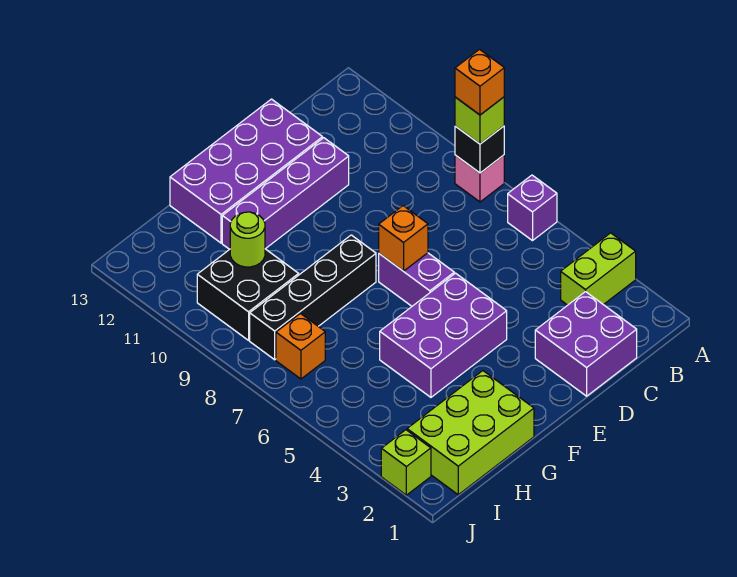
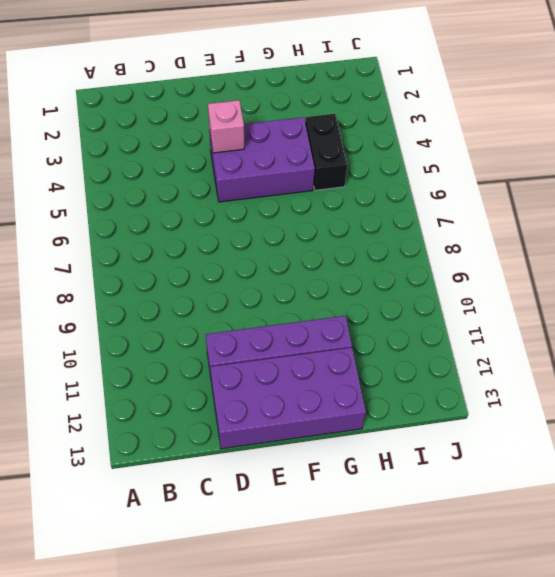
pink brick E4 level 2 -> pink brick A8 level 1
black brick H4:H5 level 1 -> none
none -> lime brick A3:B3 level 1
none -> purple brick A6 level 1
none -> purple brick C1:D2 level 1

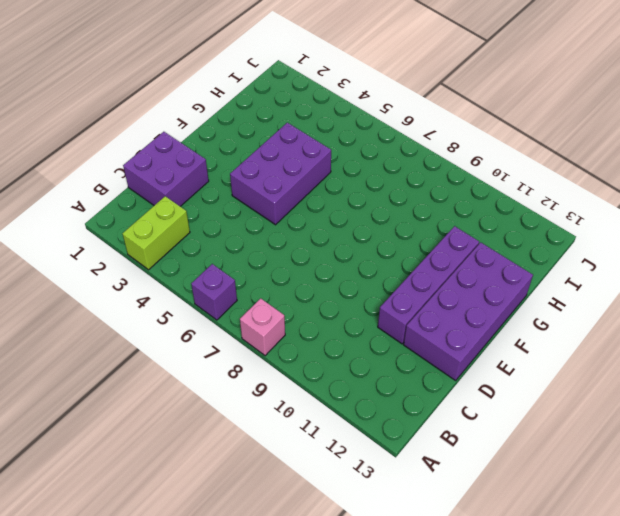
none -> purple brick E6:E7 level 1
none -> black brick F8:I8 level 1
none -> lime brick G1:I2 level 1

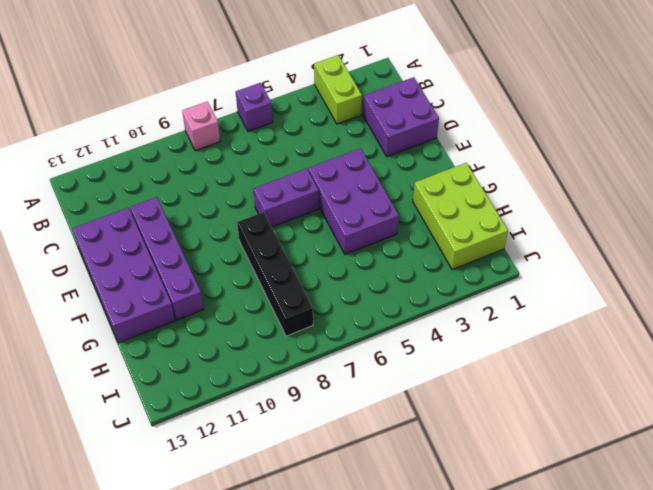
none -> black brick H9:I10 level 1
none -> orange brick I7 level 1
none -> lime brick J2 level 1

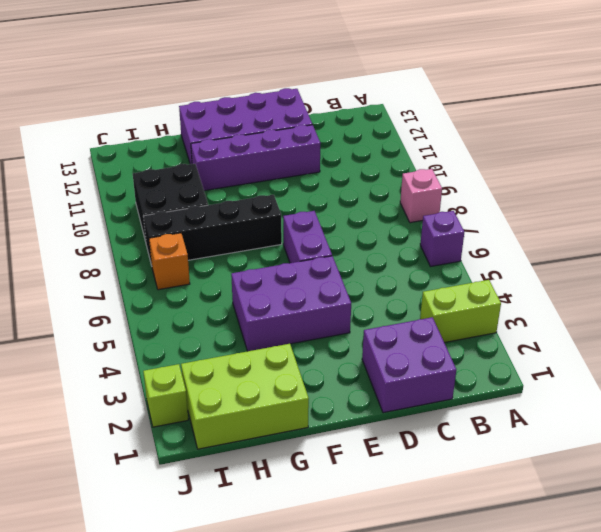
none -> black brick A8 level 2
none -> orange brick E7 level 2
none -> lime round brick H10 level 2

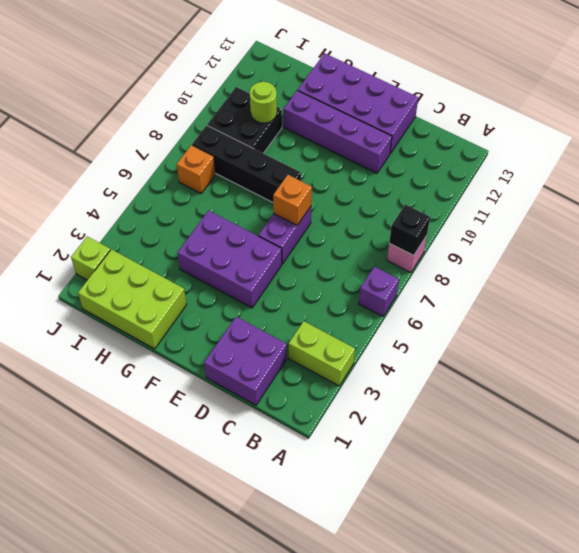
none -> lime brick A8 level 3
none -> orange brick A8 level 4

